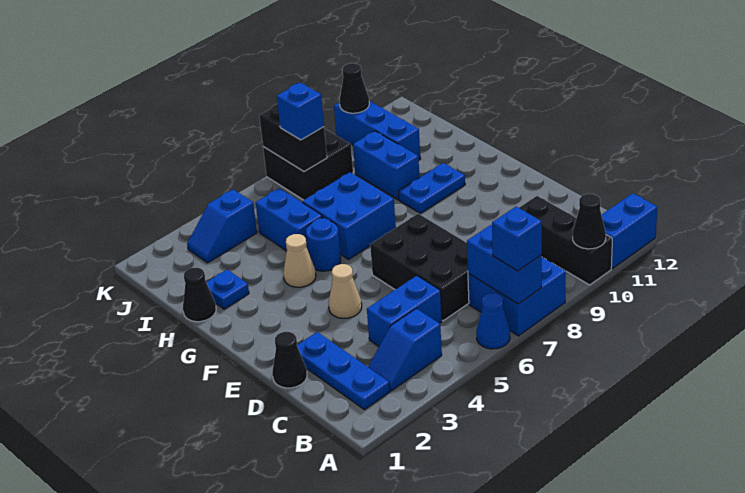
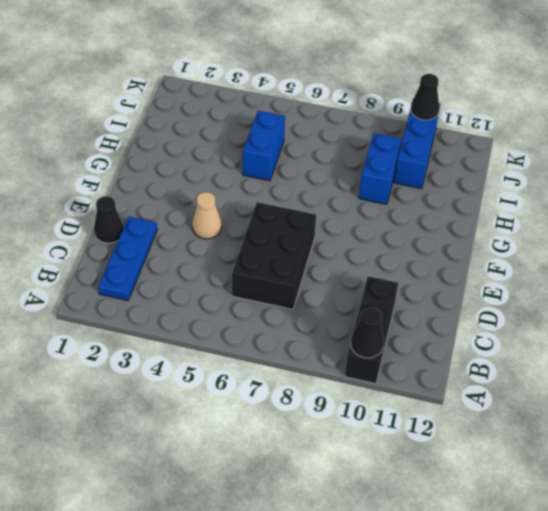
none -> blue cone A6 level 1
none -> blue brick A7:B8 level 1
none -> blue brick A11:A12 level 1

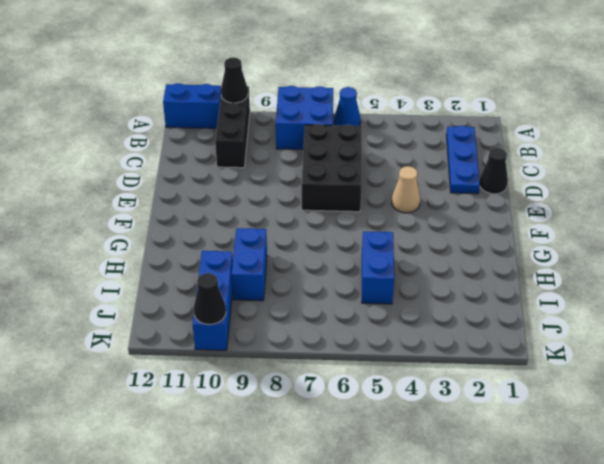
none -> blue slope B3:B4 level 1 top 4
none -> blue brick C4:C5 level 1
none -> tan cone G4 level 1

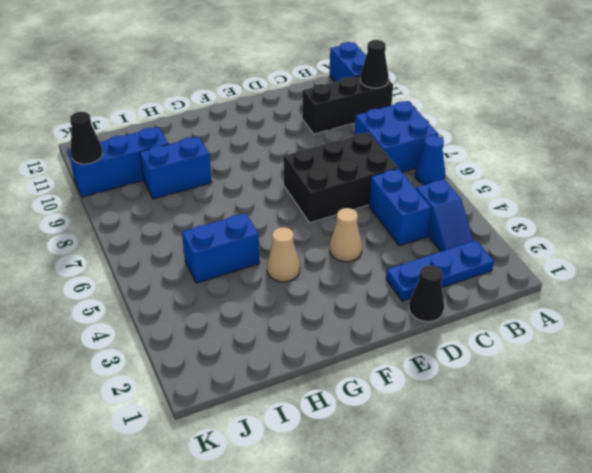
none -> blue round brick G5 level 1
none -> blue brick G6:H7 level 1
none -> blue plate G9:G10 level 1

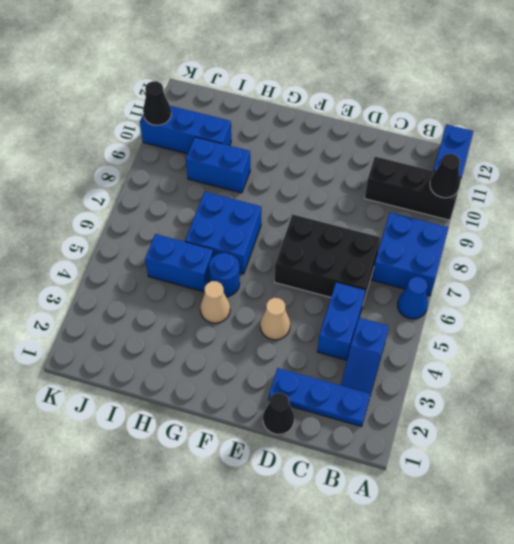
none -> blue plate G9:G10 level 1
none -> black cone H1 level 1
none -> blue plate H2 level 1

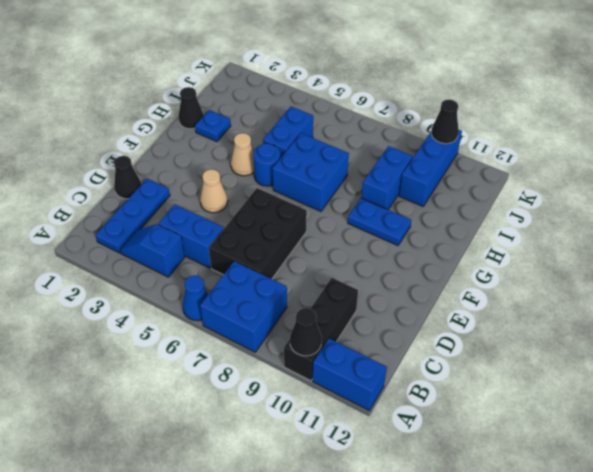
none -> blue slope J3:J4 level 1 top 4
none -> black brick J7:K8 level 1
none -> blue brick A7:B7 level 2

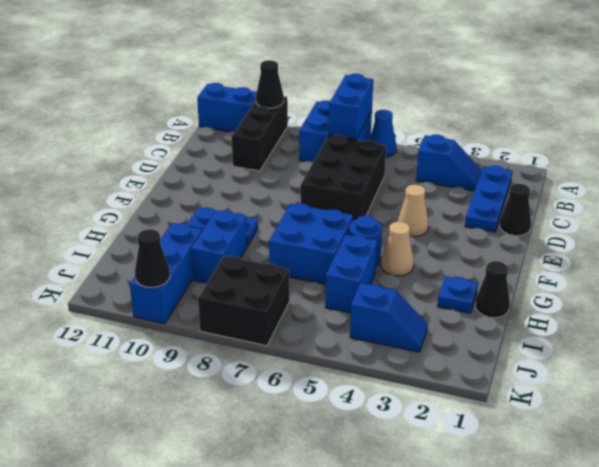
none -> blue brick C4:C5 level 1
none -> black brick J7:K7 level 2
none -> blue brick A7 level 3

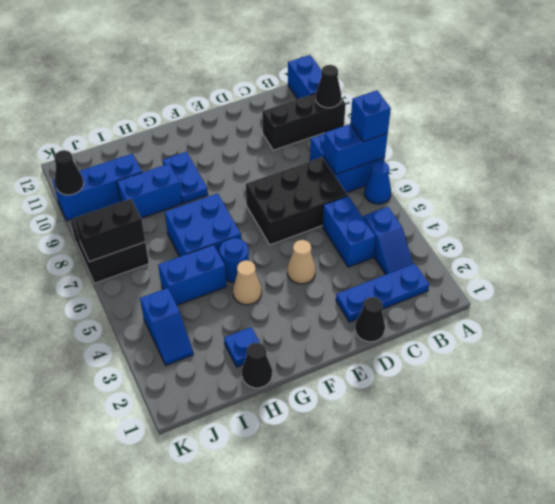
none -> blue brick J7 level 3

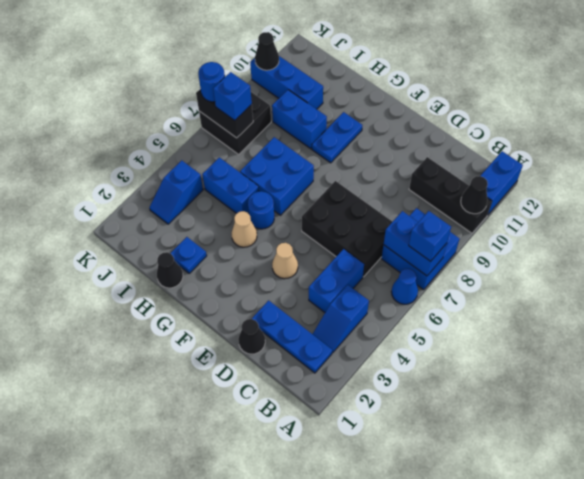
blue round brick K7 level 3 -> none

